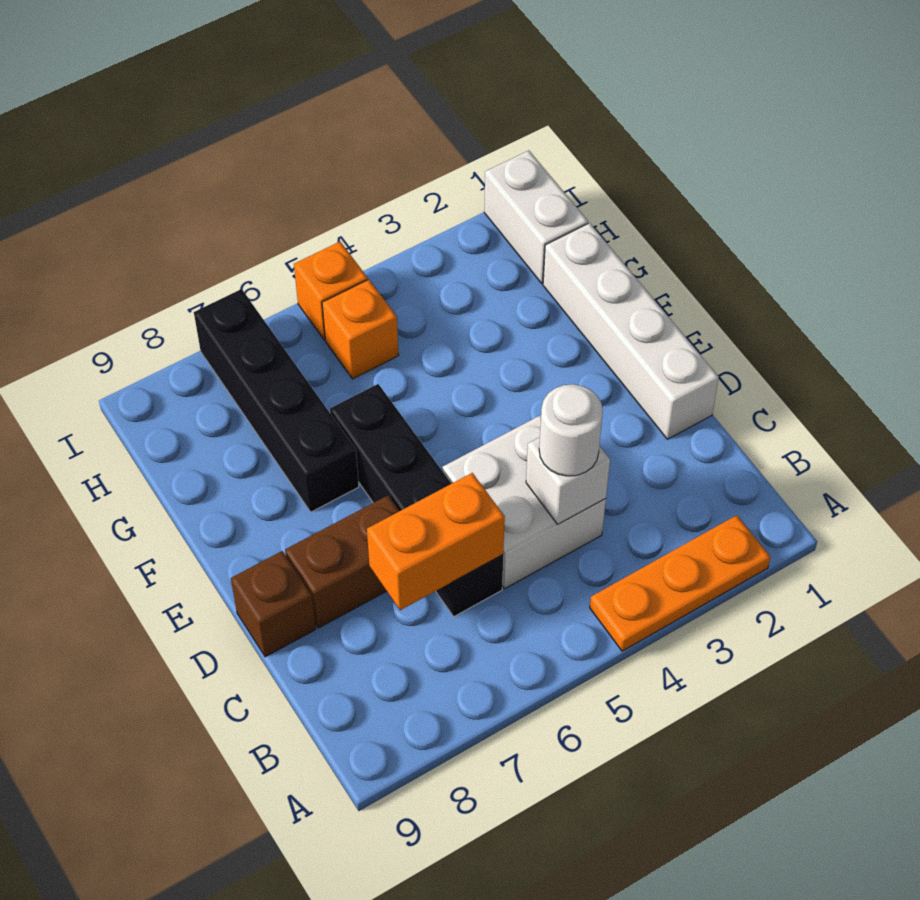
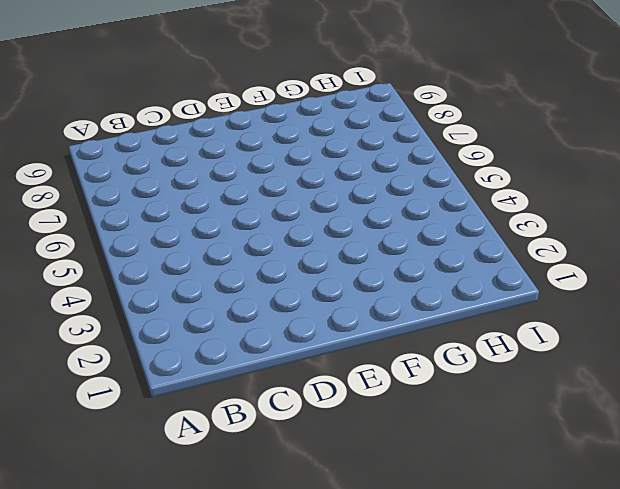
none -> orange plate A2:A4 level 1
none -> white brick C4:D5 level 1
none -> black brick C6:F6 level 1

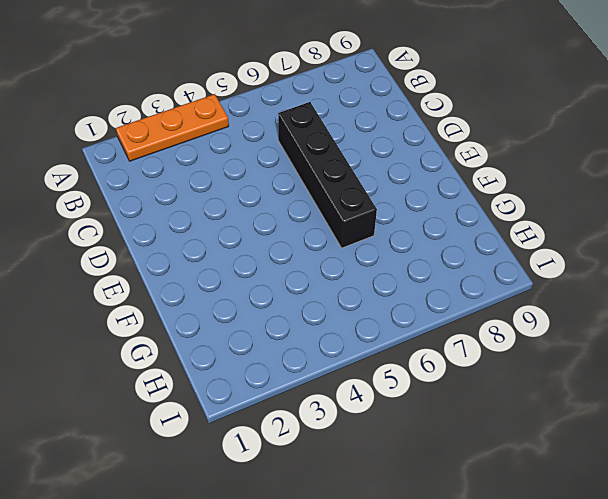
none -> white brick C4:D5 level 1
none -> white brick D1:G1 level 1
none -> brown brick D7:D8 level 1

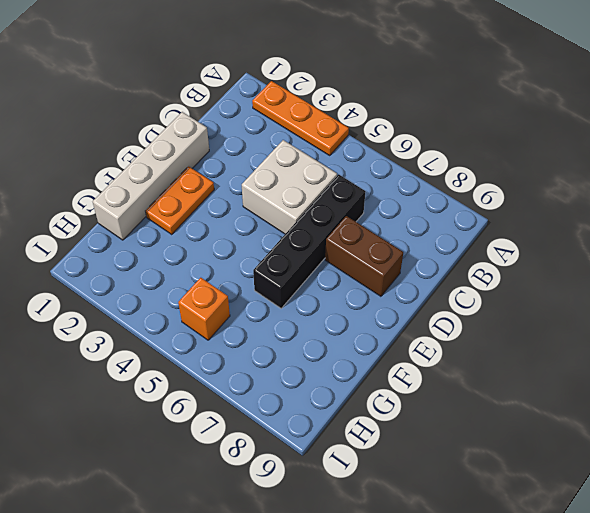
orange plate E2:F2 level 1 -> none
none -> brown brick D9 level 1
none -> black brick F7:I7 level 1
none -> white brick H1:I1 level 1

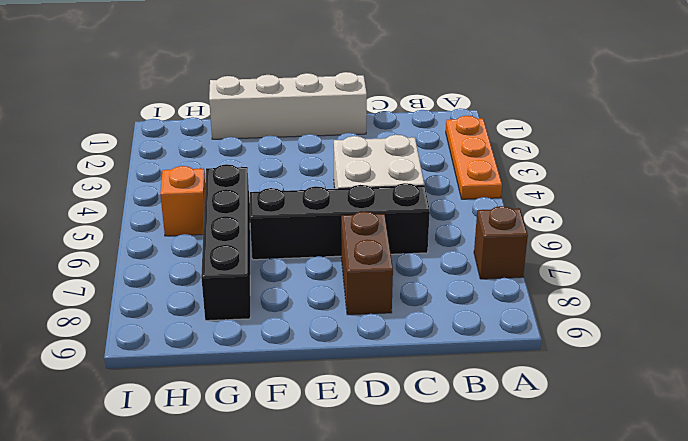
brown brick A7 level 1 -> brown brick D9 level 1
black brick G5:G8 level 1 -> black brick F7:I7 level 1
none -> white brick H1:I1 level 1
none -> orange brick I5 level 1
none -> white brick C4 level 2

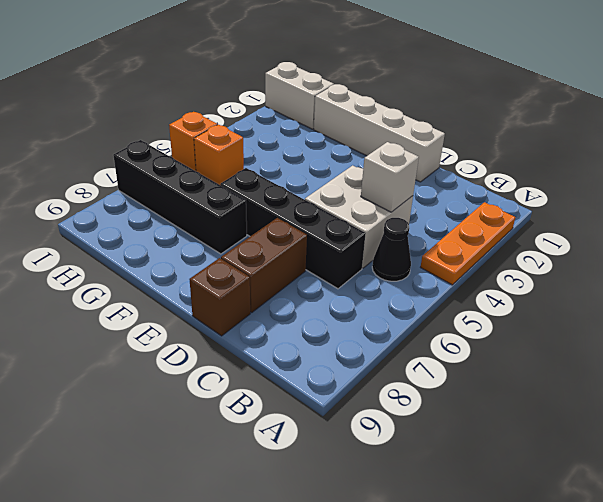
black cone B5 level 1 -> none
none -> orange brick C6:C7 level 2
none -> white round brick C4 level 3

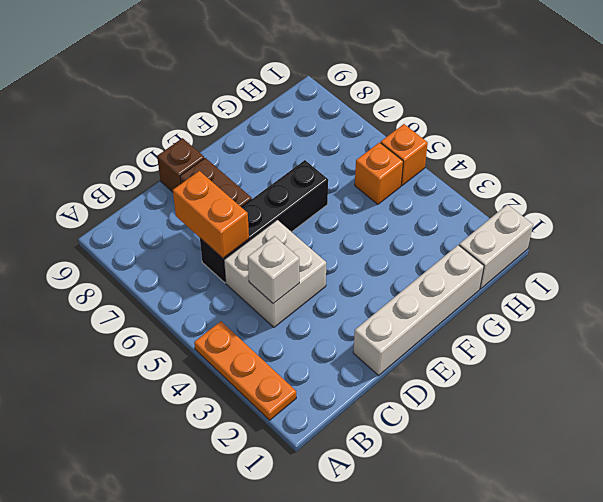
none -> black brick F7:I7 level 1
none -> white round brick C4 level 3

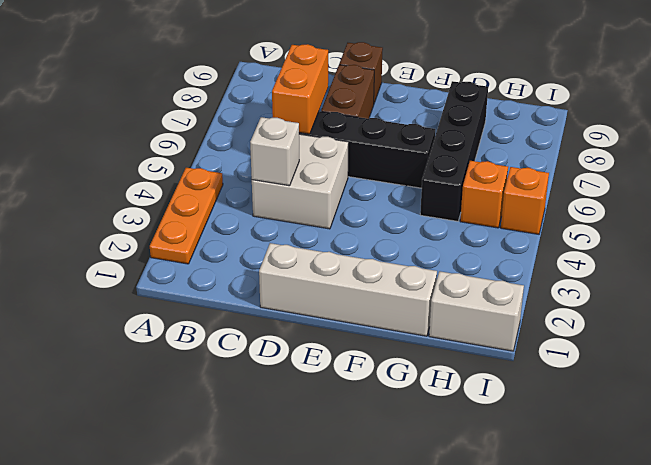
black brick G5:G8 level 1 -> black brick F7:I7 level 1
none -> white round brick C4 level 3

